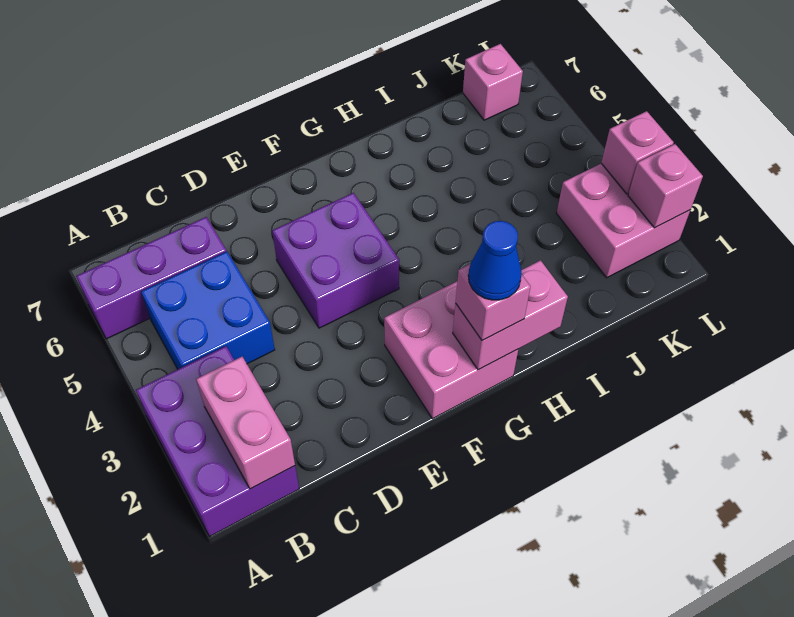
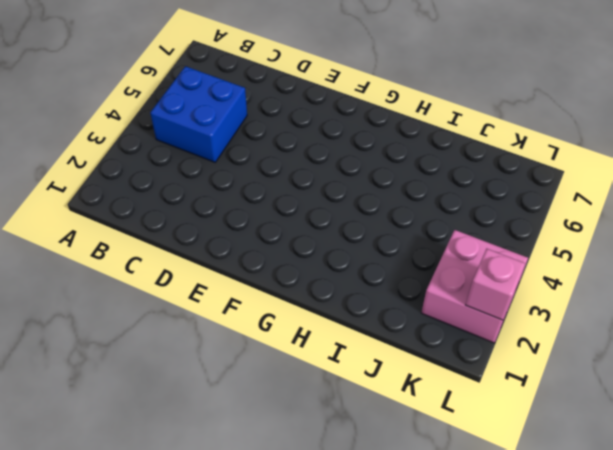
none -> purple brick A1:B3 level 1
none -> purple brick A6:C6 level 1
none -> purple brick E4:F5 level 1

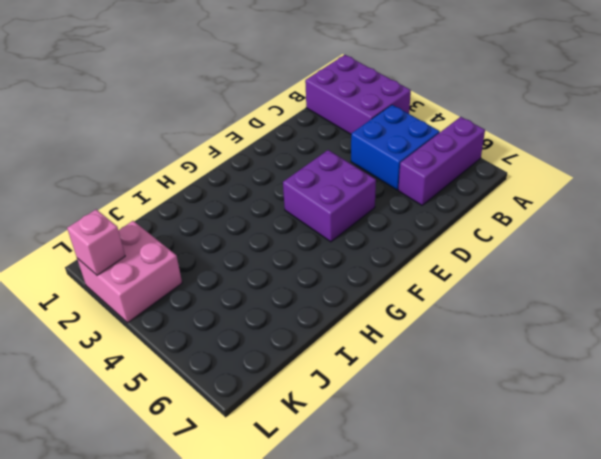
none -> pink brick F1:G2 level 1
none -> pink brick K7 level 1
none -> pink brick B1:B2 level 2

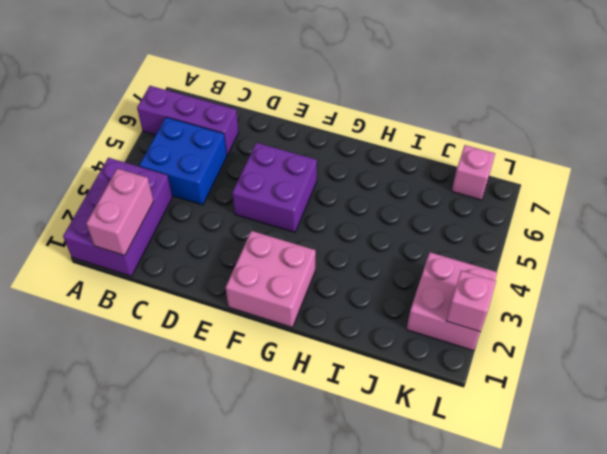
none -> pink brick G1:H1 level 2
none -> pink brick L3 level 2
none -> pink brick G1 level 3

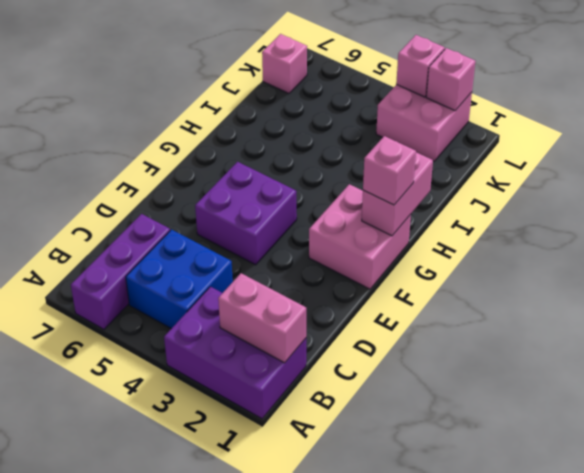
none -> blue cone G1 level 4

